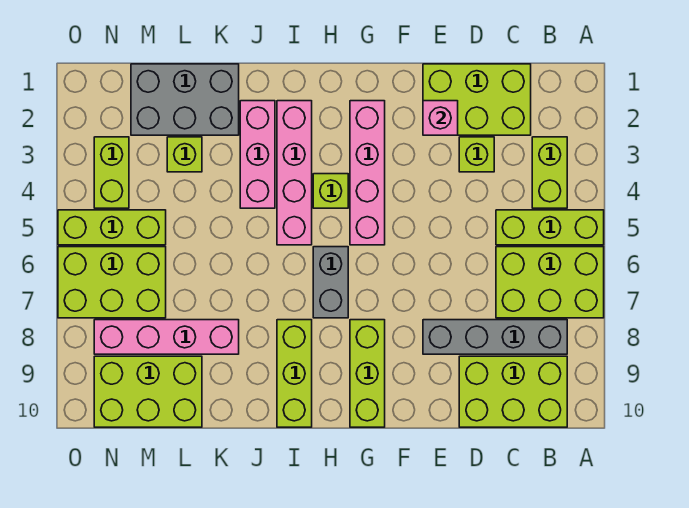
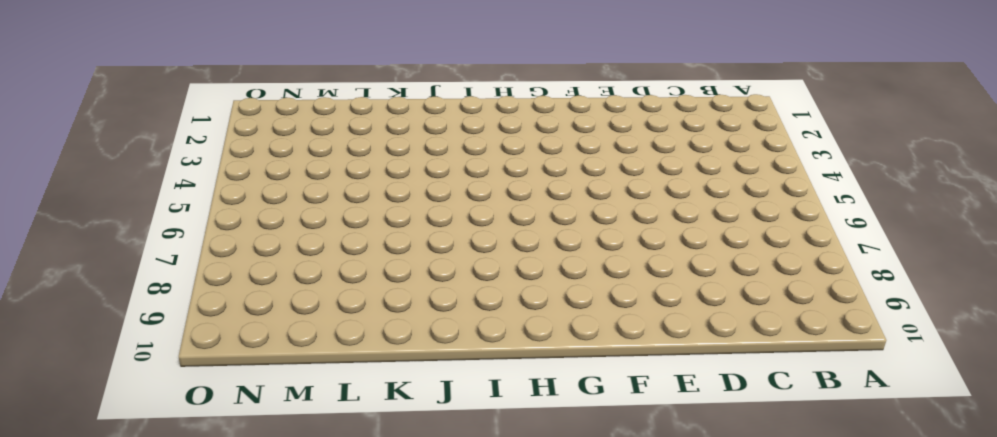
none -> lime brick A5:C5 level 1
none -> lime brick A6:C7 level 1
none -> lime brick B3:B4 level 1

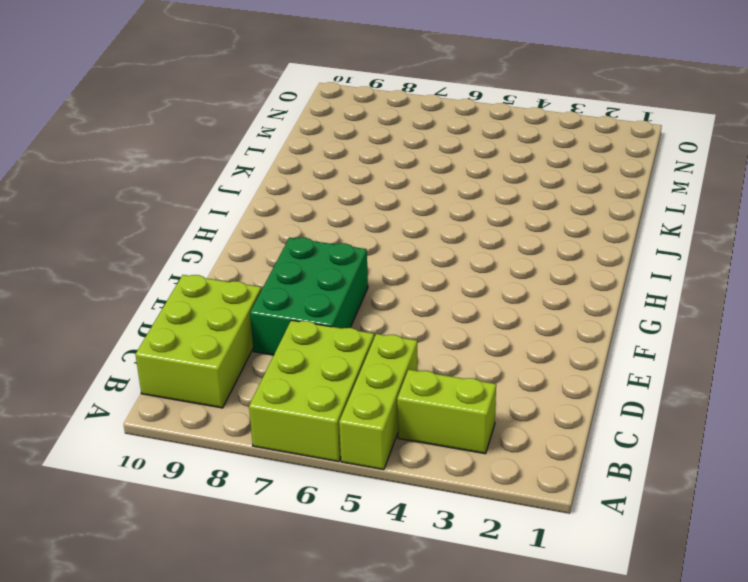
green brick D7:F8 level 1 -> grey brick B8:E8 level 1
none -> lime brick C1:E2 level 1
none -> lime brick D3 level 1
none -> pink brick G2:G5 level 1

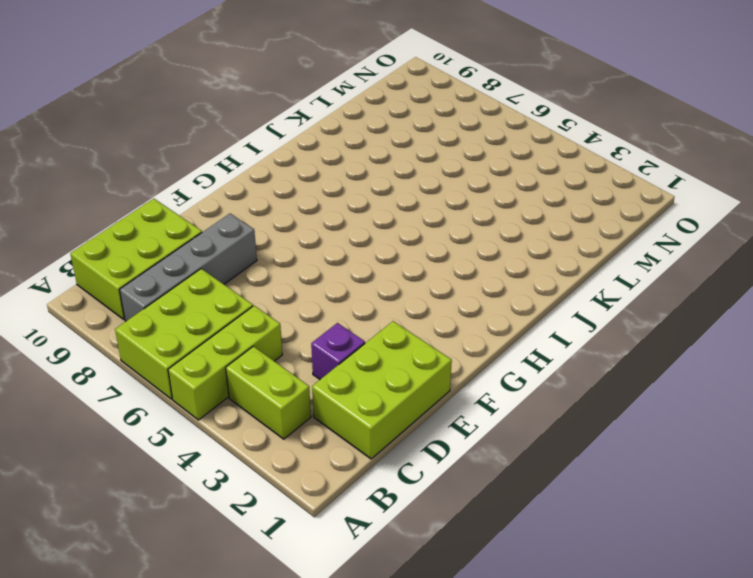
purple brick D3 level 1 -> lime brick D3 level 1
none -> pink brick G2:G5 level 1
none -> lime brick G8:G10 level 1
none -> lime brick H4 level 1

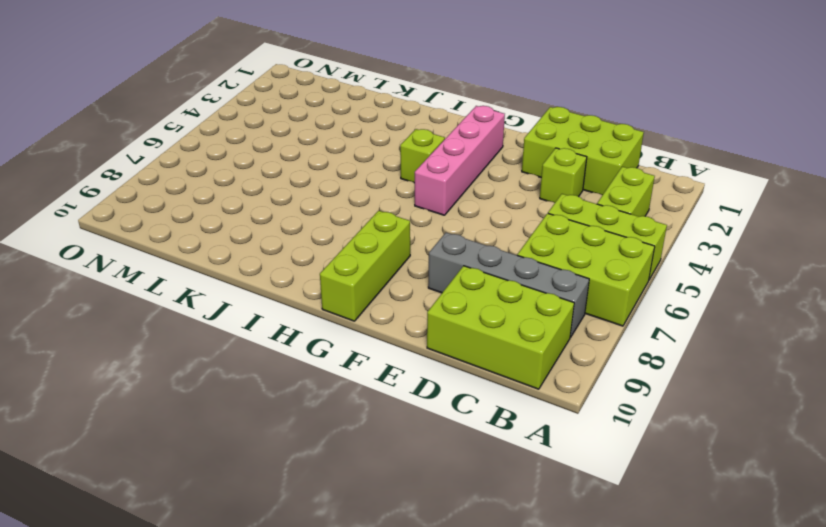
none -> grey brick H6:H7 level 1
none -> pink brick I2:I5 level 1
none -> lime brick I8:I10 level 1

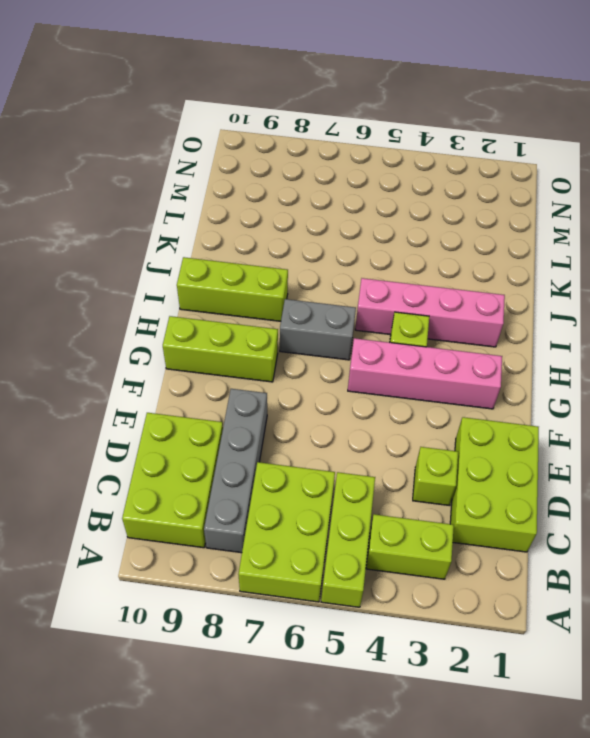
none -> pink brick J2:J4 level 1
none -> grey brick K1:M2 level 1
none -> pink brick K8:N8 level 1

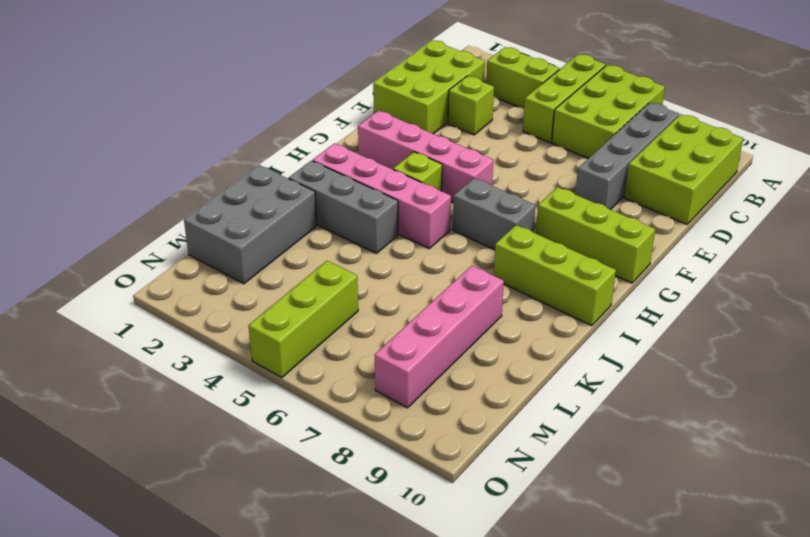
grey brick J2:J4 level 1 -> pink brick J2:J4 level 1
none -> lime brick L3 level 1
none -> lime brick L9:N10 level 1
none -> lime brick M6:O7 level 1

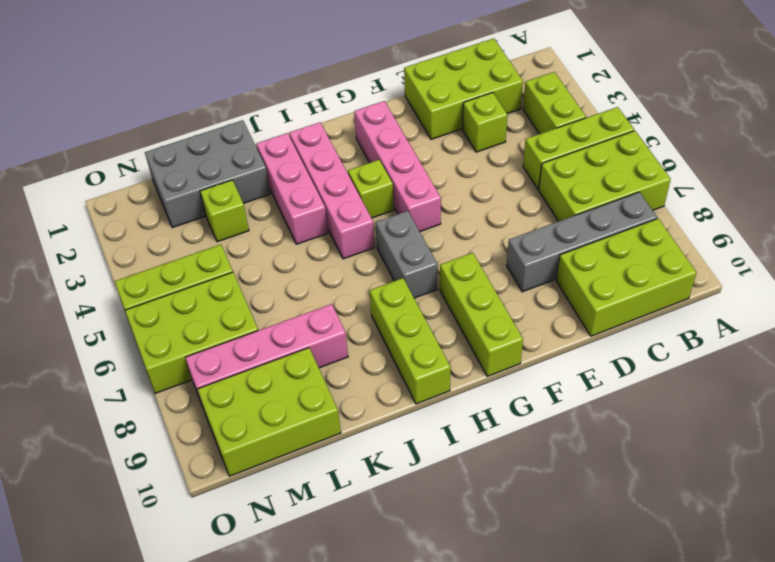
none -> lime brick N3:N4 level 1
none -> pink brick E2 level 2

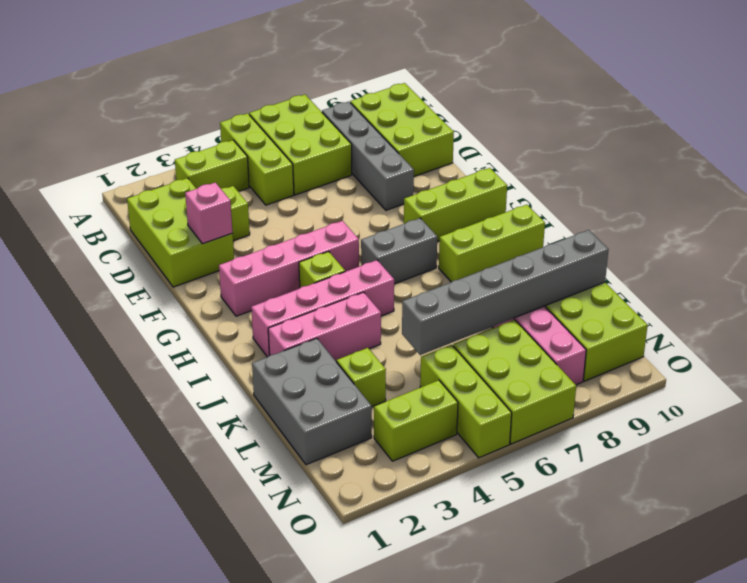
grey brick L5:L10 level 2 -> none

